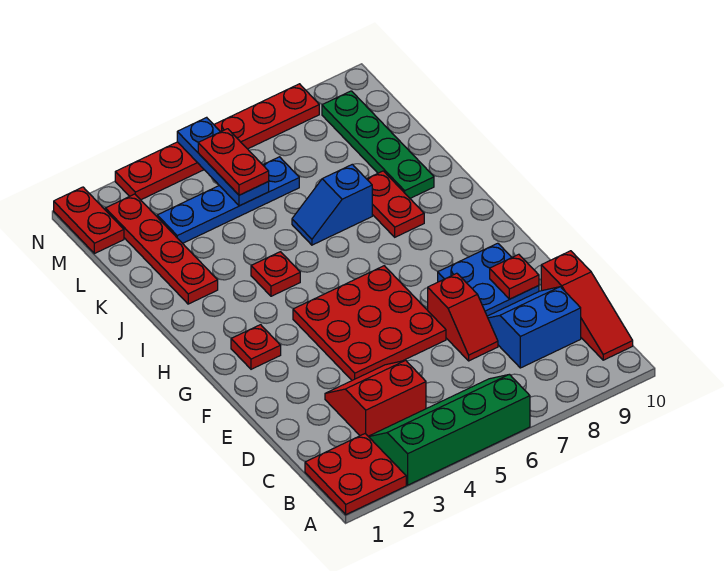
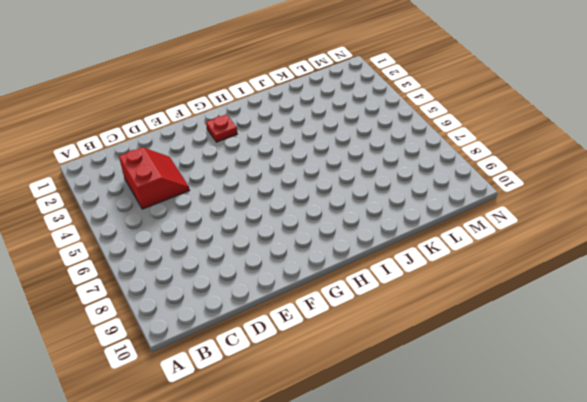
none -> red plate A1:B2 level 1
none -> green slope A3:B6 level 1 top A
none -> red slope B10:D10 level 1 top D

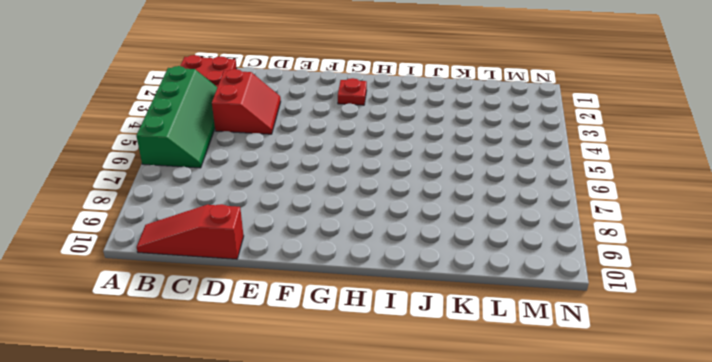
none -> blue slope C8:D9 level 1 top C
none -> red slope D7:E7 level 1 top E
none -> red plate E4:G6 level 1

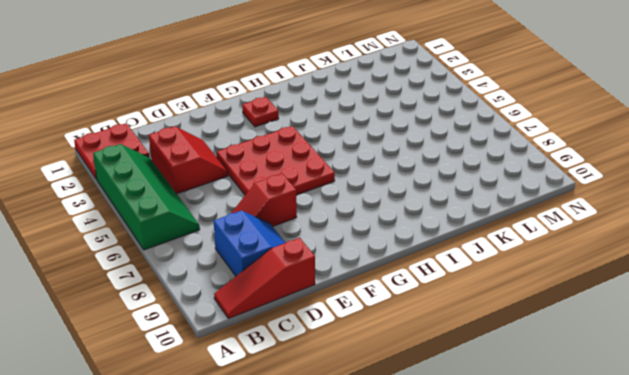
none -> blue plate E8:F9 level 1
none -> red plate I4 level 1
none -> red plate I8:J8 level 1

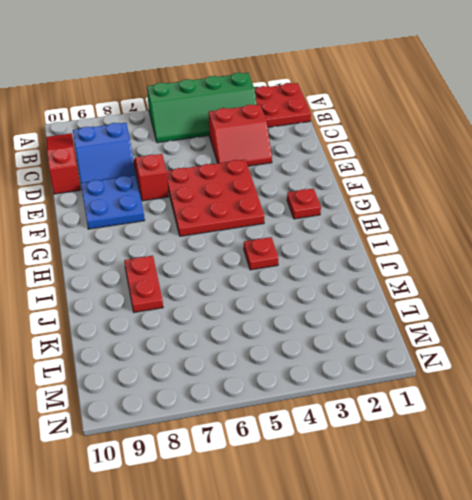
none -> red plate J2:M2 level 1
none -> blue slope J6:J7 level 1 top 7
none -> green plate J9:M9 level 1

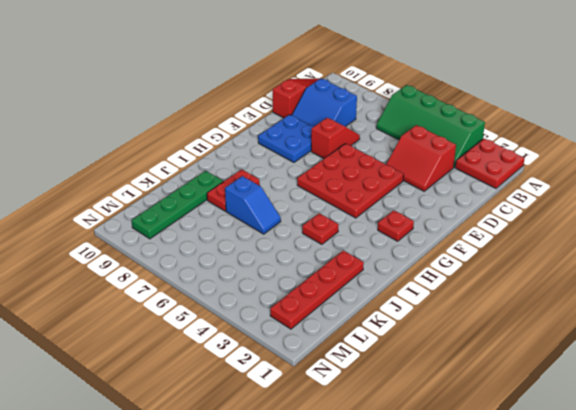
none -> blue plate L3:L6 level 1
none -> red plate M1:N1 level 1
none -> red plate N3:N8 level 1

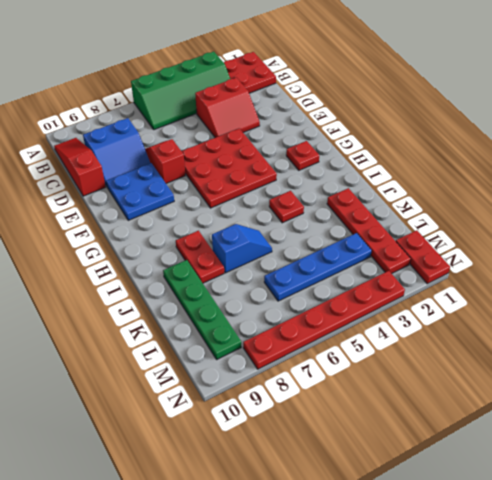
none -> red plate E9 level 2
none -> blue plate L5:N5 level 2
none -> red plate L5:M5 level 3

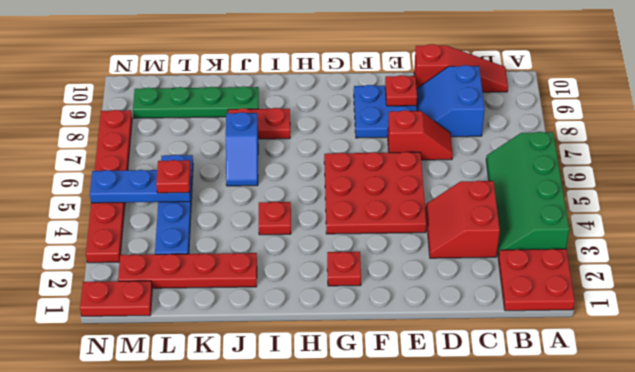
red plate L5 level 3 -> red plate L5:M5 level 3

